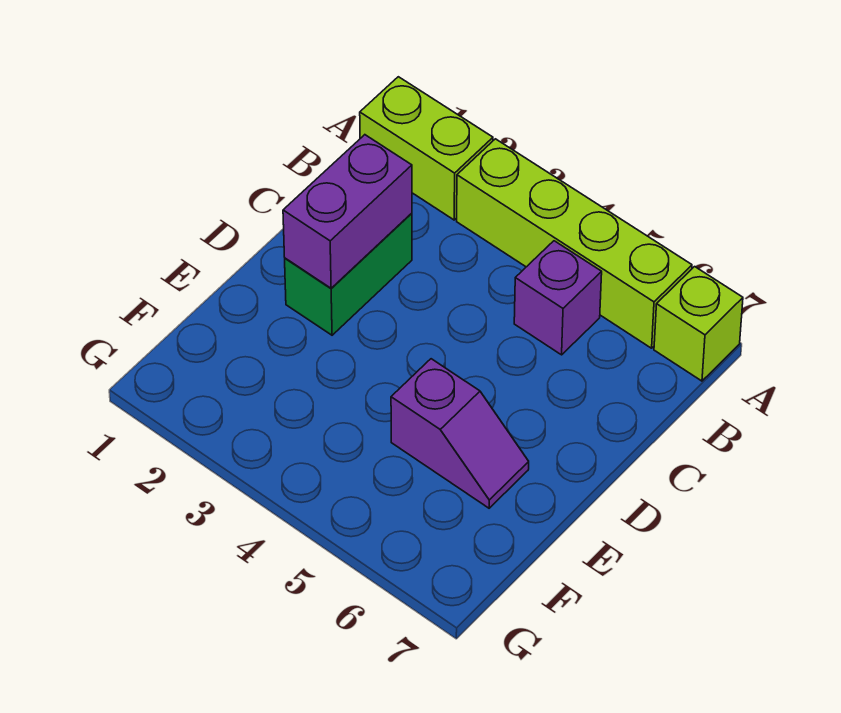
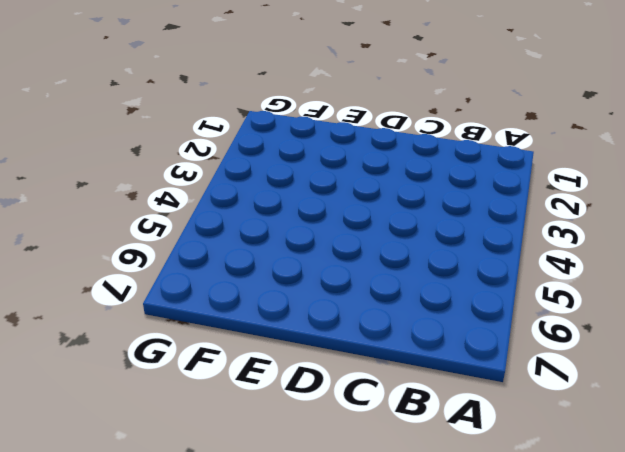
none -> lime brick A1:A2 level 1
none -> lime brick A3:A6 level 1

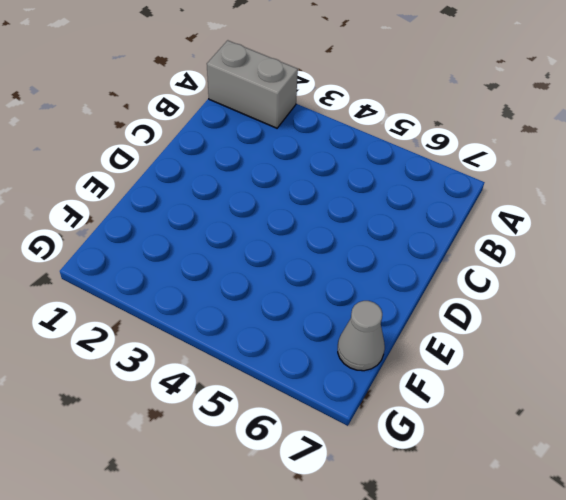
grey brick A1:A2 level 1 -> lime brick A1:A2 level 1
grey cone F7 level 1 -> none
none -> lime brick A3:A6 level 1
none -> lime brick A7 level 1

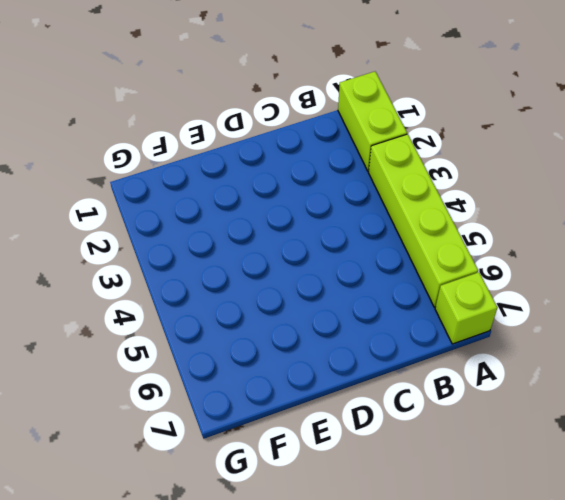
none -> purple brick B5 level 1
none -> green brick C2:D2 level 1

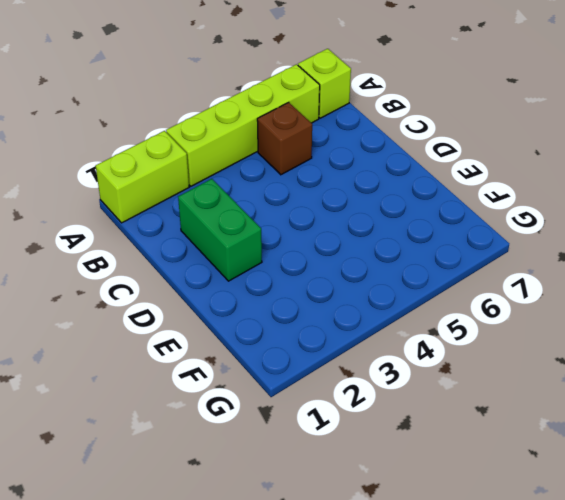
brown brick B5 level 1 -> purple brick B5 level 1
none -> purple slope E5:E6 level 1 top 5
none -> purple brick C2:D2 level 2

